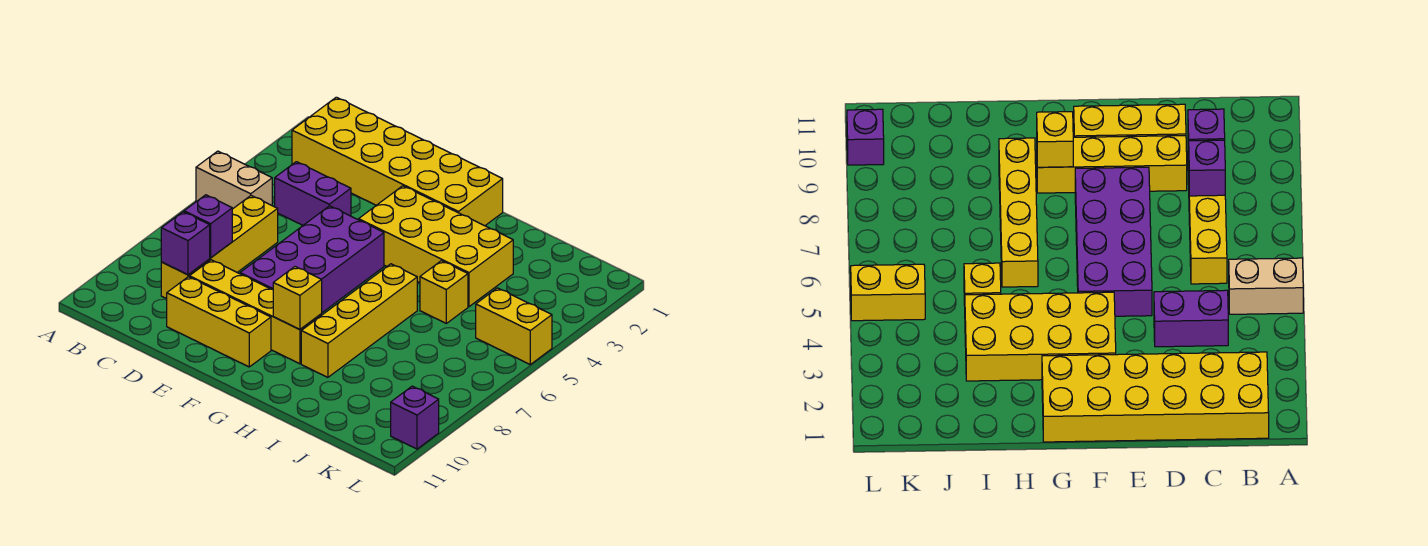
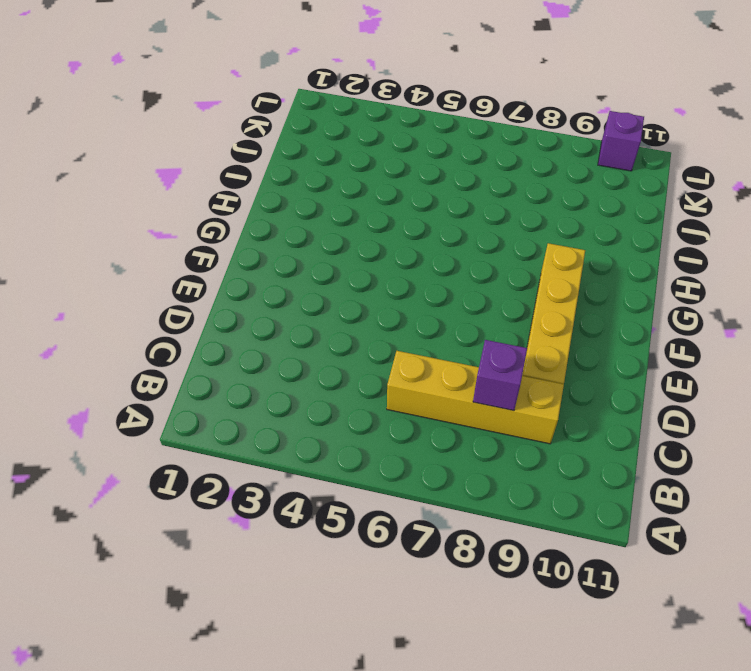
none -> tan brick A5:B5 level 1
none -> yellow brick B1:G2 level 1
none -> purple brick C4:D4 level 1

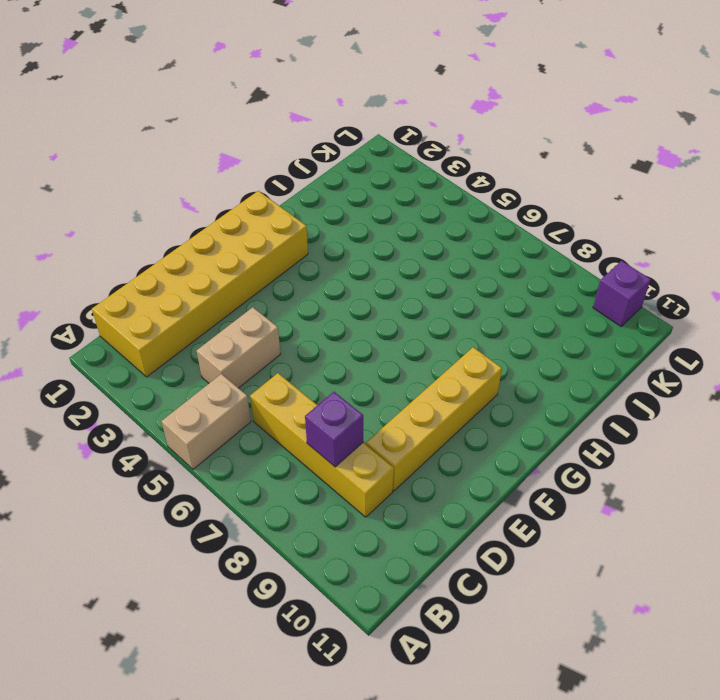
tan brick C4:D4 level 1 -> purple brick C4:D4 level 1
none -> yellow brick D10:F10 level 1
none -> purple brick E5:F8 level 1
none -> yellow brick F3:I4 level 1

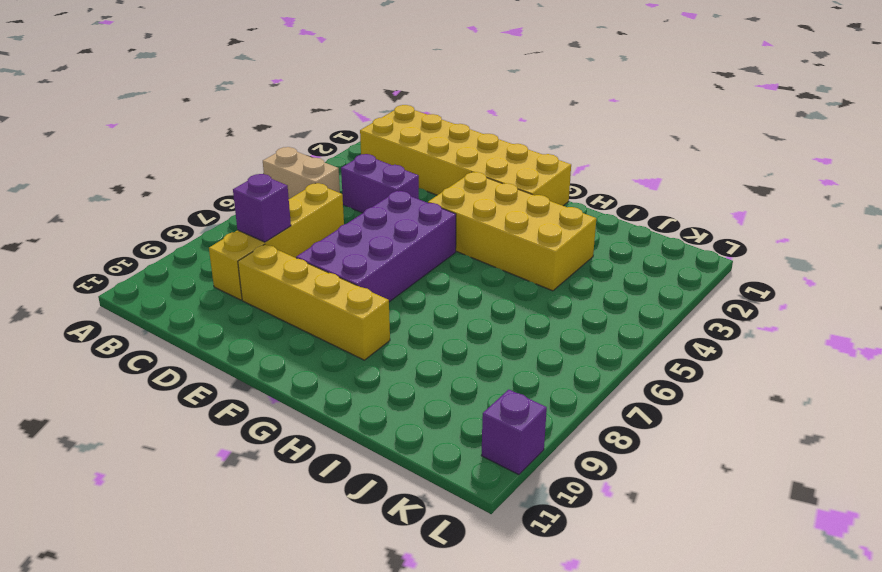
none -> yellow brick D10:F10 level 1
none -> yellow brick H6:H9 level 1
none -> yellow brick I5 level 1

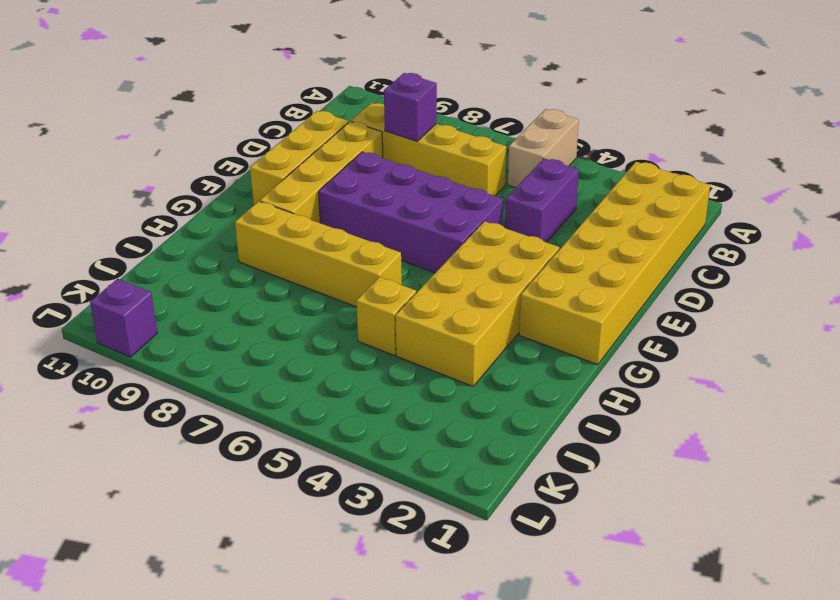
none -> yellow brick K5:L5 level 1
none -> purple brick C9 level 2
none -> yellow brick G9 level 2

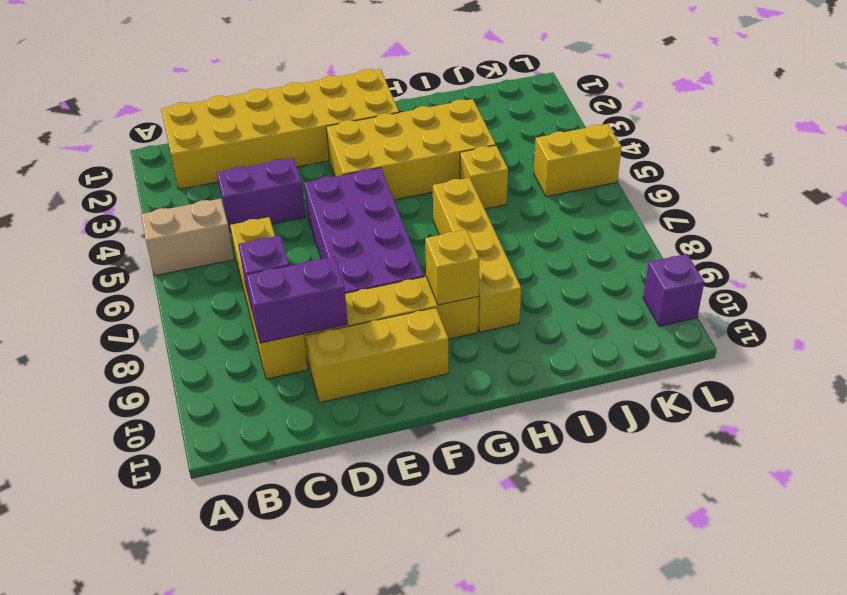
purple brick C9:D9 level 2 -> purple brick C9 level 2

